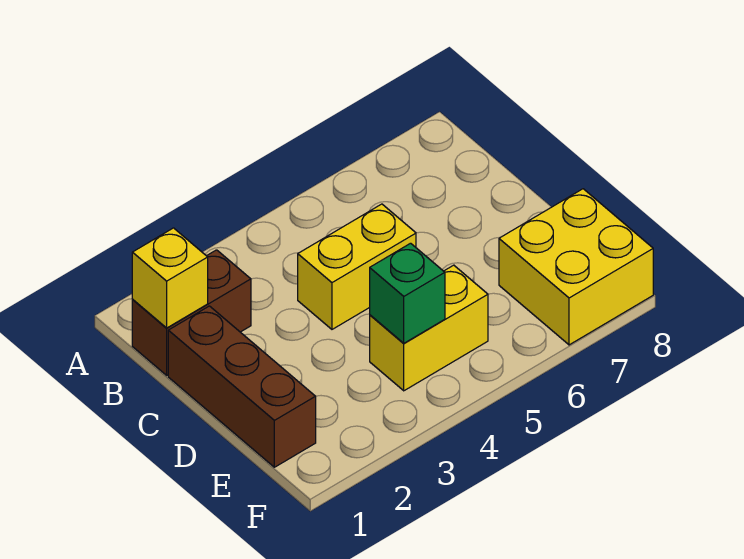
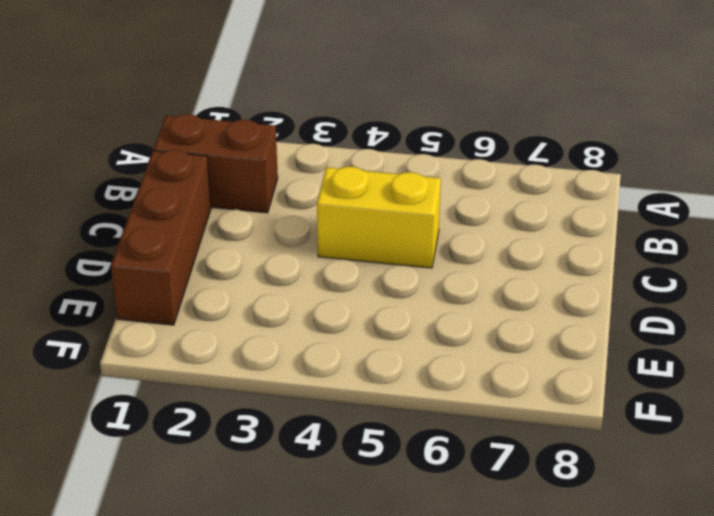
none -> yellow brick E4:E5 level 1
none -> yellow brick E7:F8 level 1

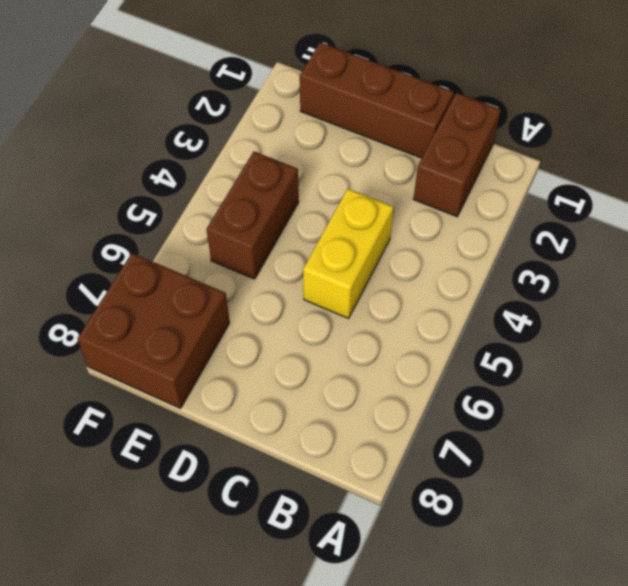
brown brick E4:E5 level 1 -> yellow brick E4:E5 level 1
brown brick E7:F8 level 1 -> yellow brick E7:F8 level 1
none -> yellow brick B1 level 2
none -> green brick E4 level 2

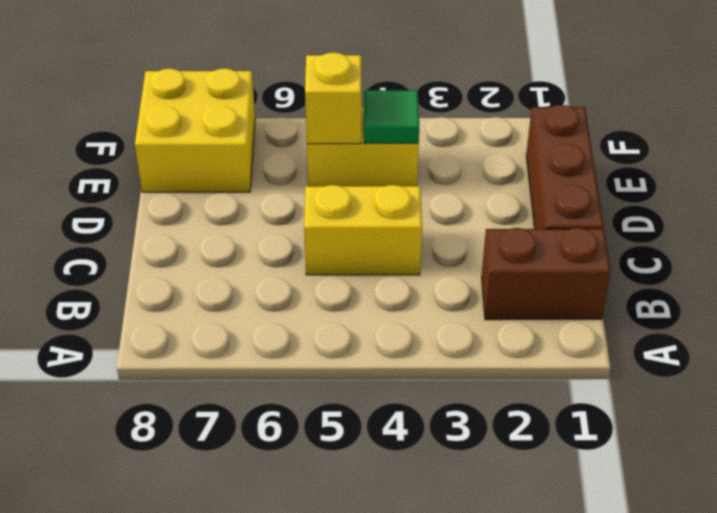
green tile E4 level 2 -> green brick E4 level 2
yellow brick E5 level 2 -> yellow brick B1 level 2

